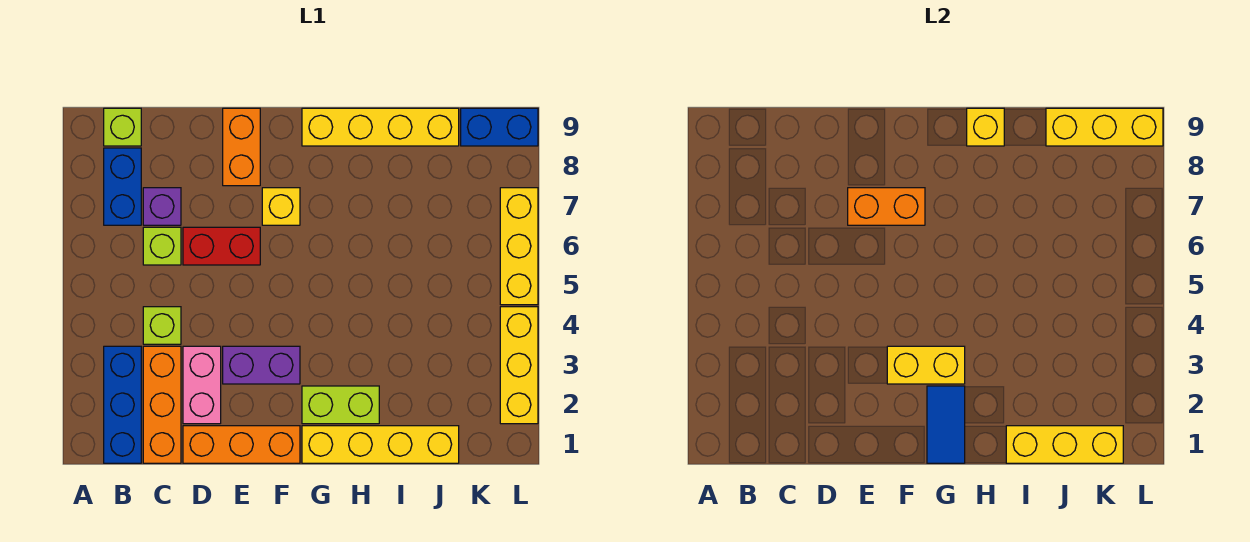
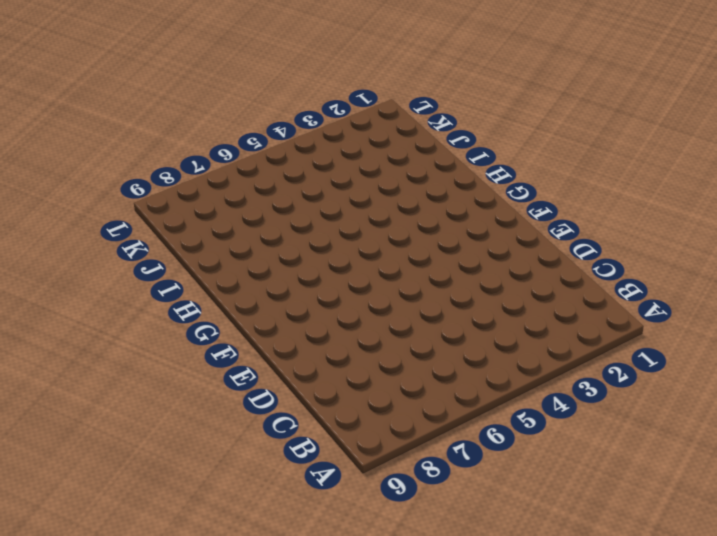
none -> blue brick B1:B3 level 1
none -> blue brick B7:B8 level 1
none -> lime brick B9 level 1

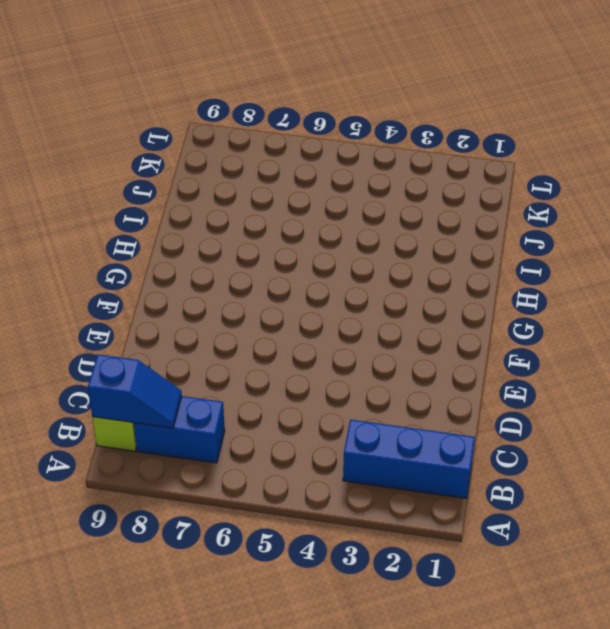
blue slope B8:B9 level 2 top 9 -> none
none -> orange brick C1:C3 level 1
none -> lime brick C4 level 1
none -> lime brick C6 level 1

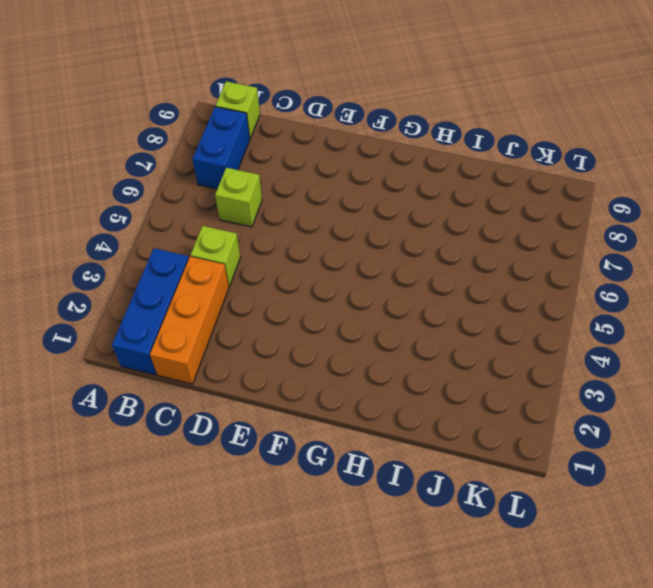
none -> purple brick C7 level 1
none -> orange brick D1:F1 level 1
none -> pink brick D2:D3 level 1

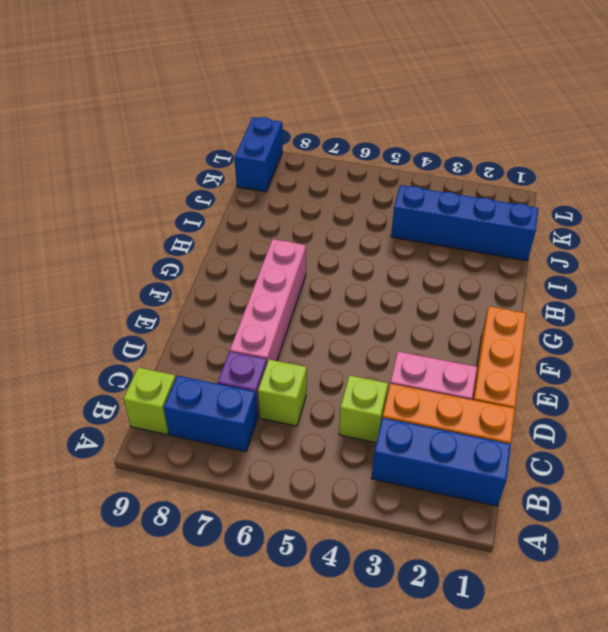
pink brick D7:G7 level 1 -> yellow brick F7 level 1
blue brick J1:J4 level 1 -> yellow brick G1:J1 level 1
none -> red brick D6:E6 level 1
none -> purple brick E3:F3 level 1
none -> orange brick E8:E9 level 1

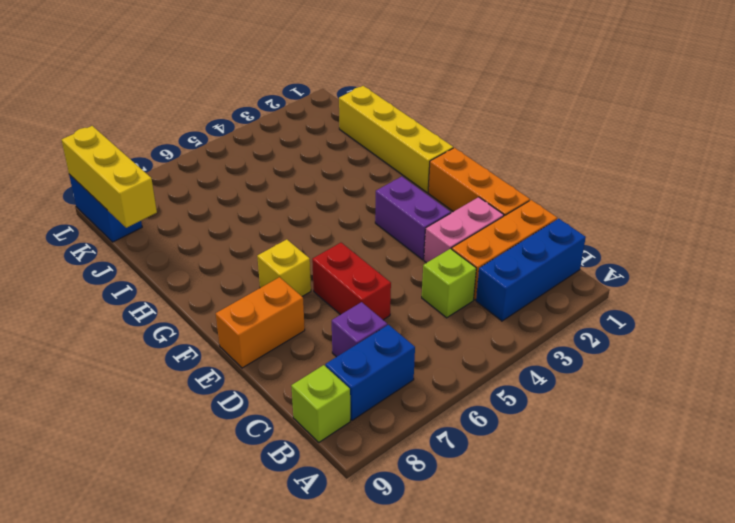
none -> lime brick C6 level 1
none -> lime brick G2:H2 level 1
none -> yellow brick G9:J9 level 1

